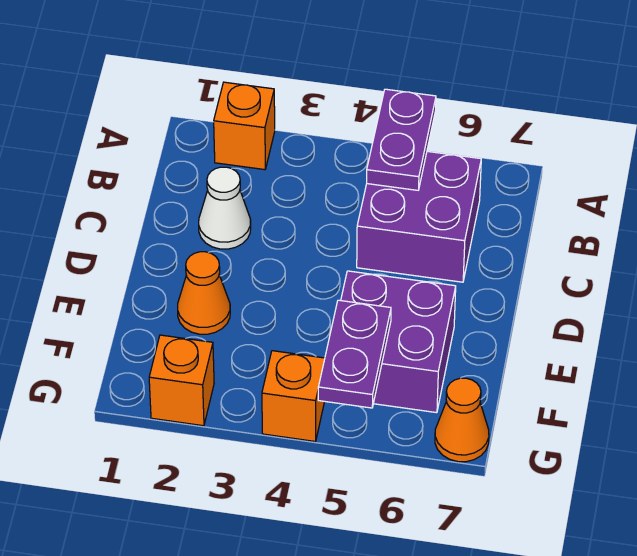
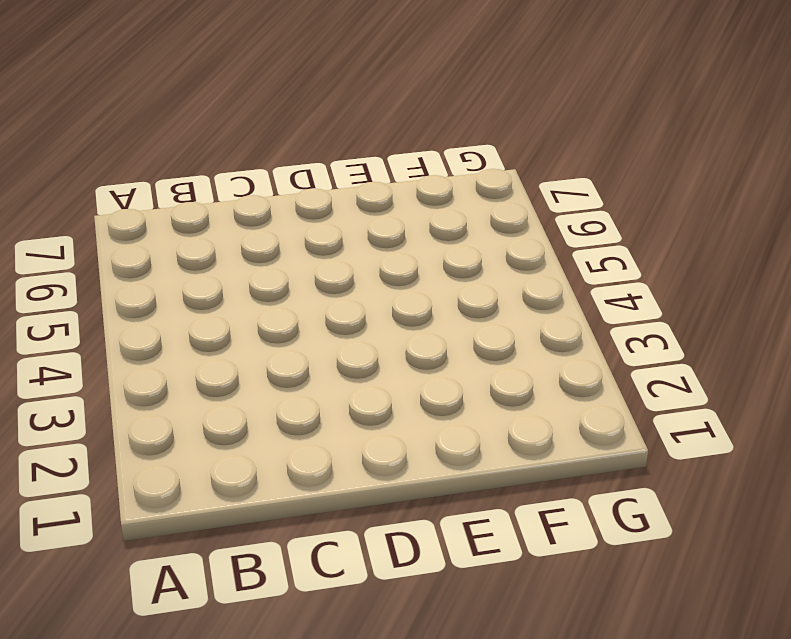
none -> orange brick A2 level 1
none -> purple brick B5:C6 level 1

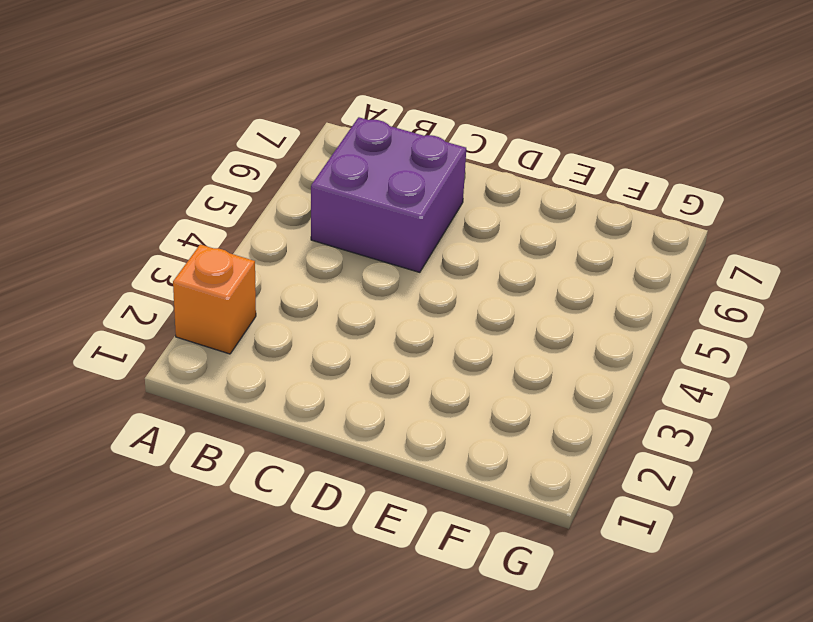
none -> white cone C2 level 1
none -> orange cone E2 level 1

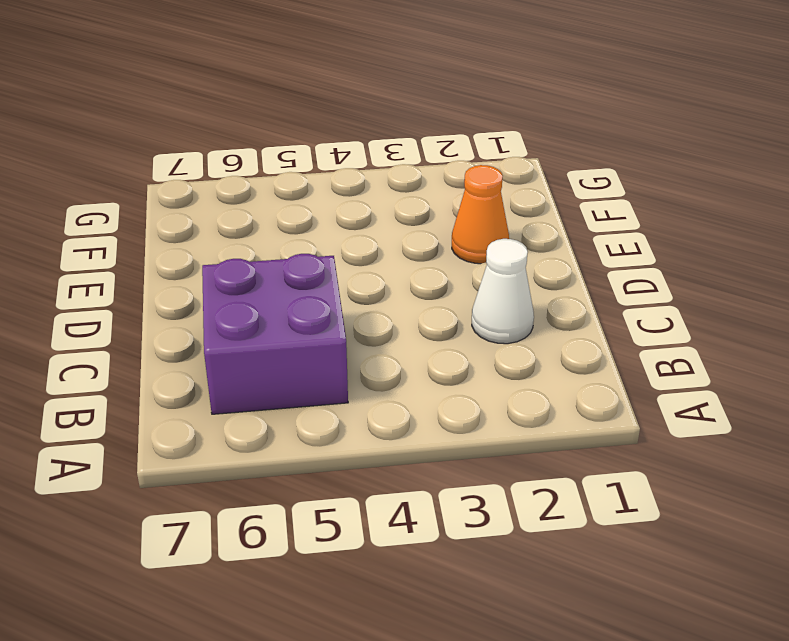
none -> orange brick A2 level 1
none -> purple brick E5:F6 level 1

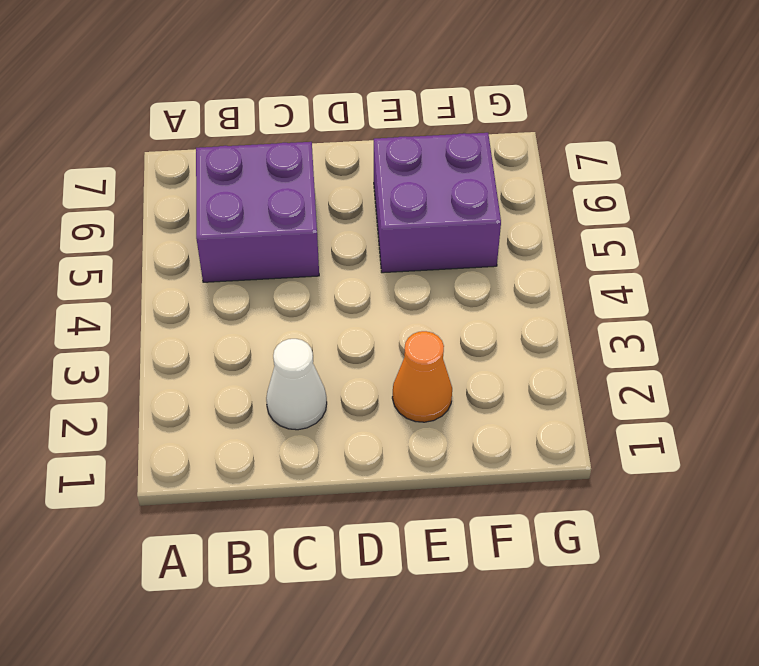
none -> orange brick A2 level 1
none -> orange brick G2 level 1

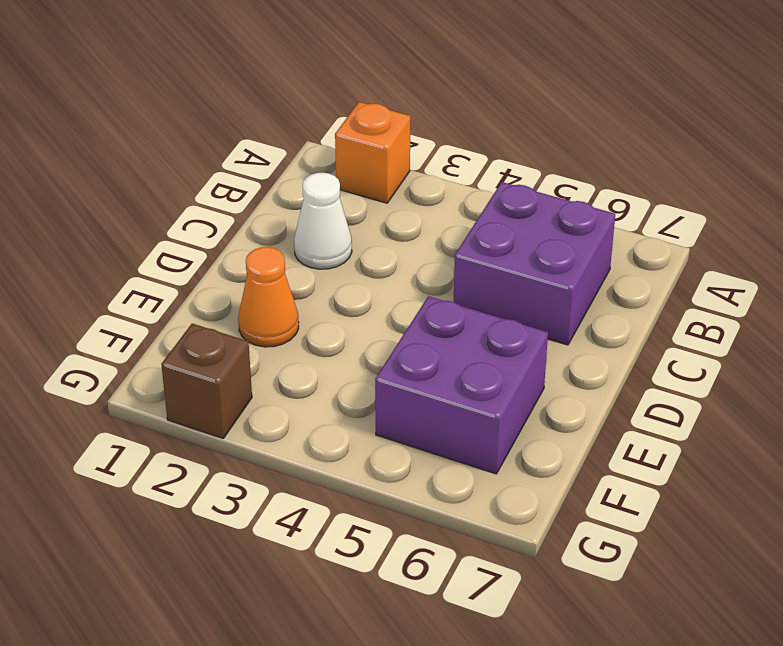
brown brick G2 level 1 -> orange brick G2 level 1
none -> orange brick G4 level 1
none -> orange cone G7 level 1

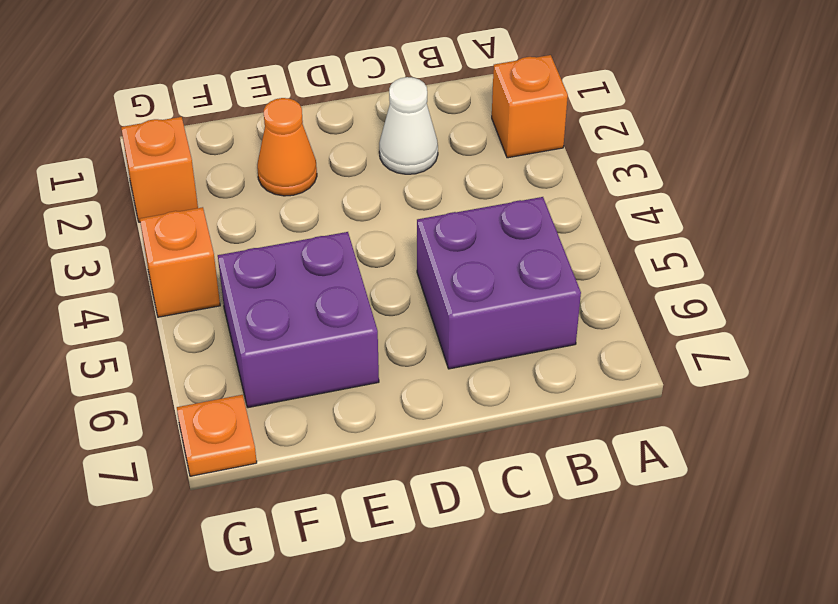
orange plate G7 level 1 -> orange cone G7 level 1
none -> purple plate A5:B5 level 2
none -> purple plate F5:G5 level 2

